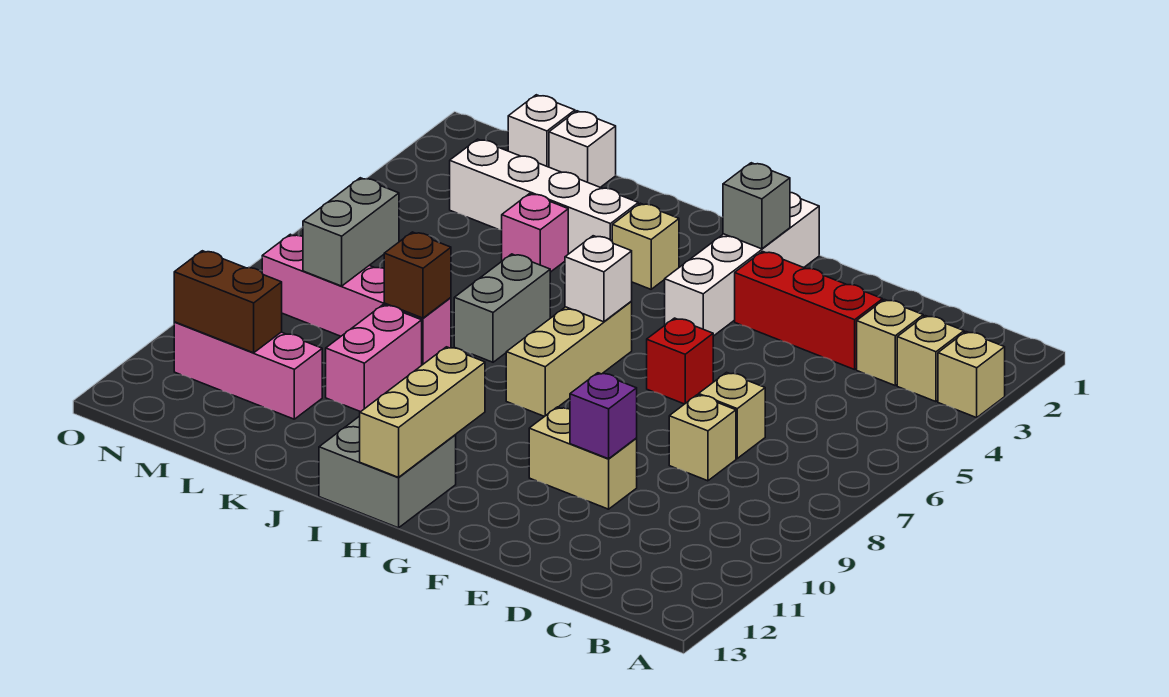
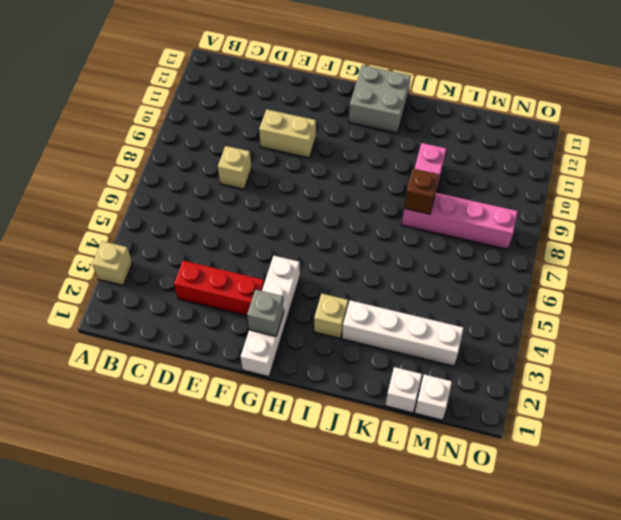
none -> tan brick B3 level 1
none -> tan brick C3 level 1
none -> tan brick D7 level 1

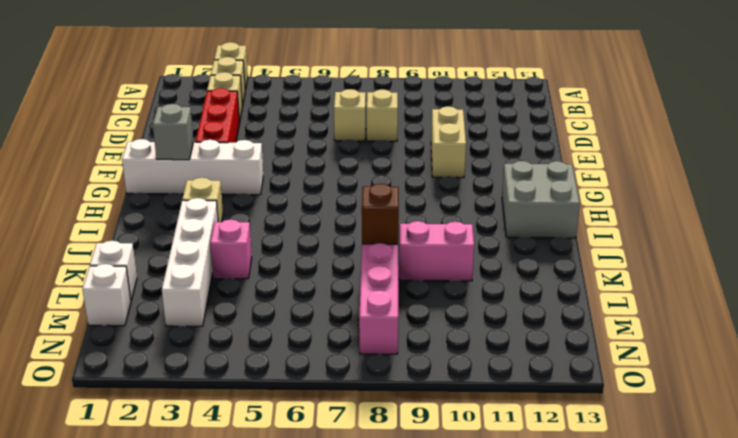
none -> red brick F6 level 1
none -> tan brick H6:H8 level 1
none -> grey brick J6:J7 level 1

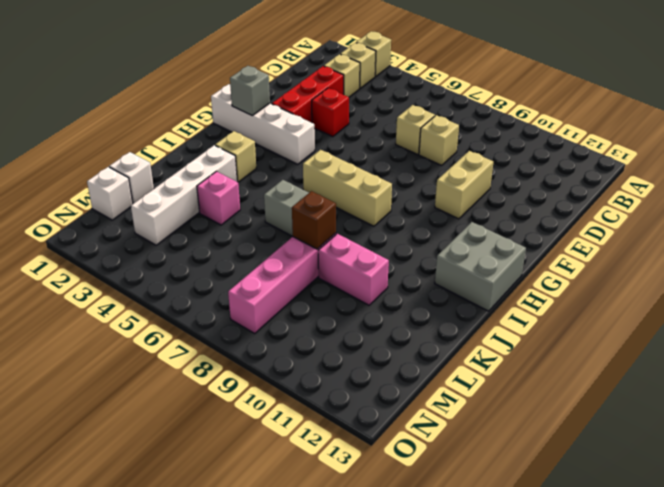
red brick E4 level 1 -> red brick F6 level 1
none -> pink brick L11:N11 level 1
none -> purple brick E10 level 2
none -> white brick H6 level 2

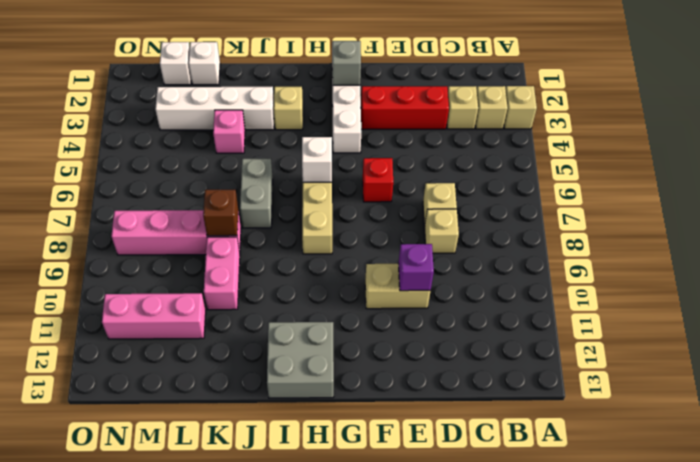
none -> tan brick H11:H13 level 2
none -> grey brick M7:M8 level 2
none -> brown brick M11:N11 level 2

